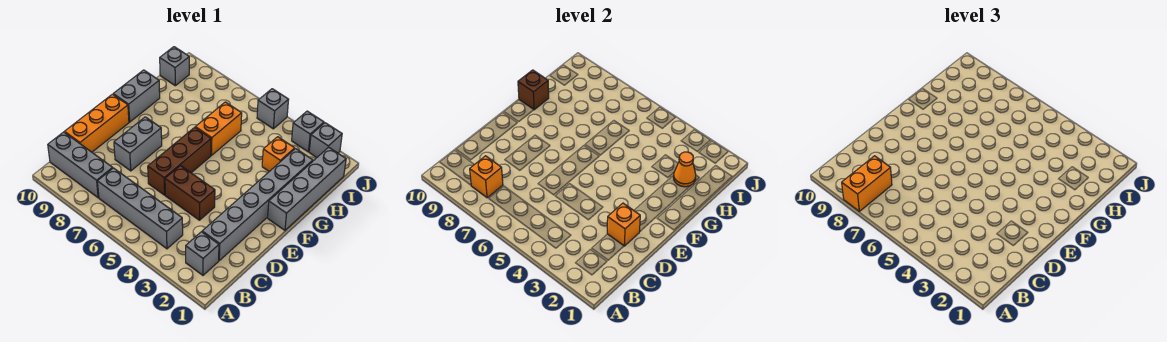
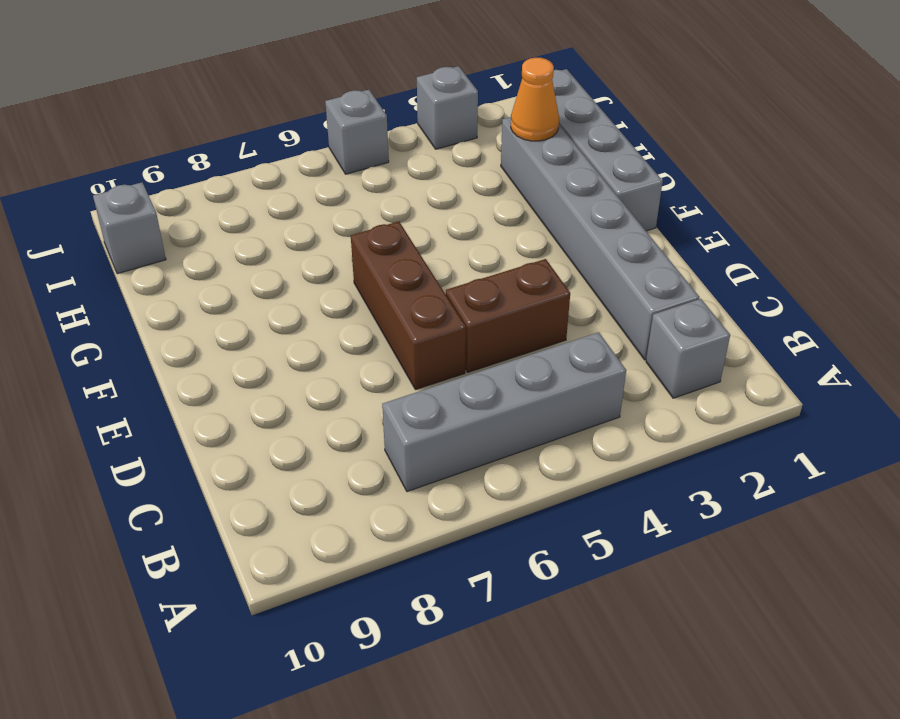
none -> grey brick B8:B10 level 1
none -> orange brick C10:E10 level 1
none -> grey brick D8:E8 level 1

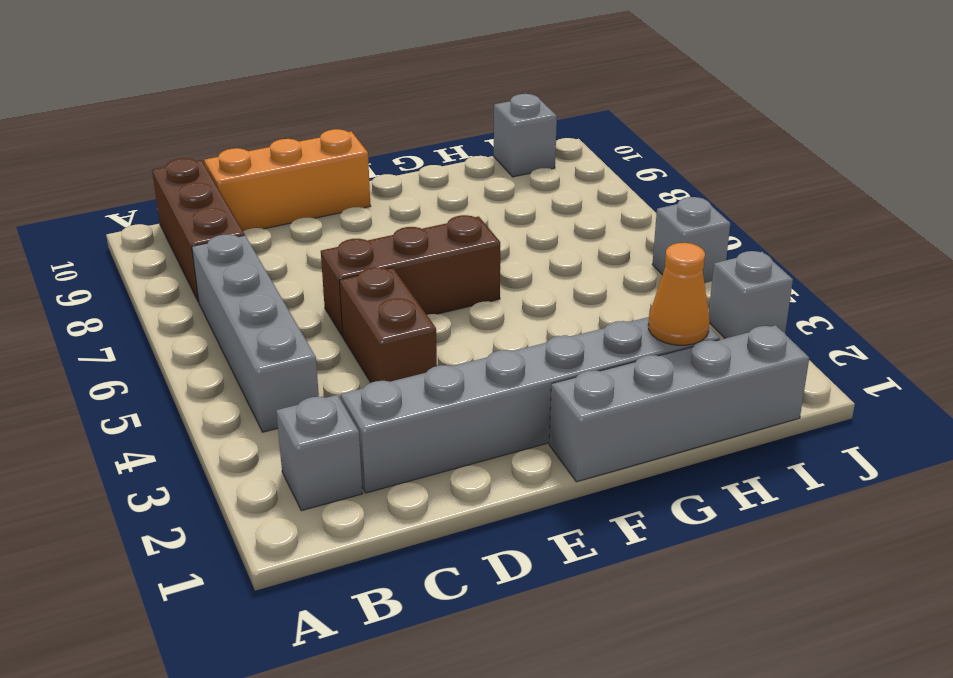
brown brick B8:B10 level 1 -> grey brick B8:B10 level 1
none -> grey brick D8:E8 level 1
none -> grey brick F10:G10 level 1
none -> orange brick G6:H6 level 1

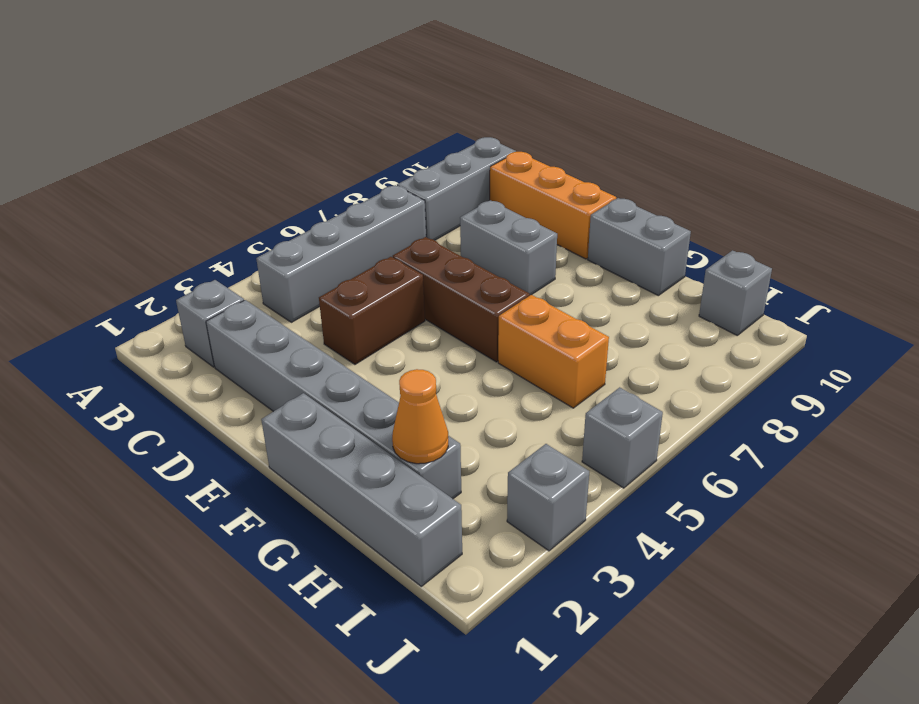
none -> orange brick H3 level 1
none -> grey brick J2 level 1
none -> orange brick B8 level 2

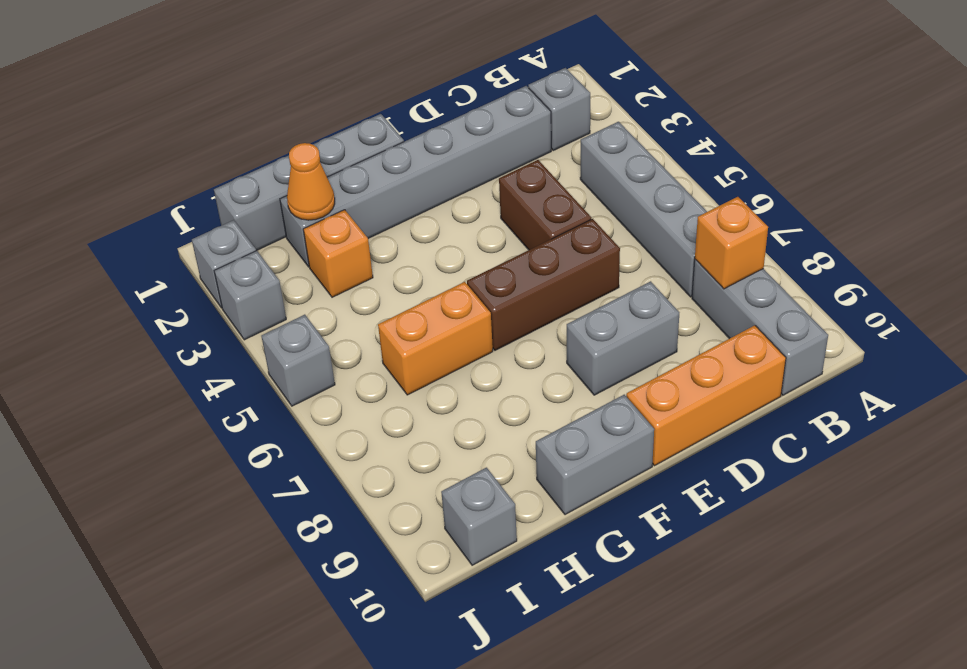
none -> orange brick D2 level 2
none -> brown brick G10 level 2
none -> orange brick A8:B8 level 3

